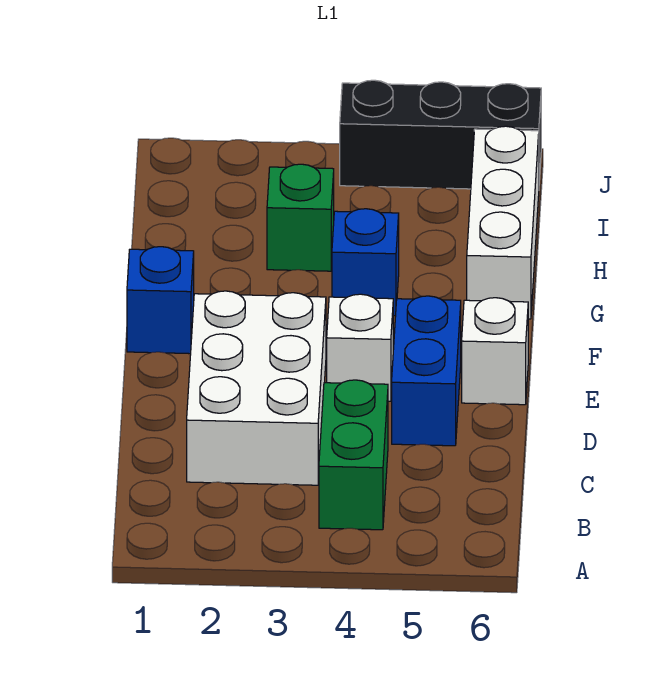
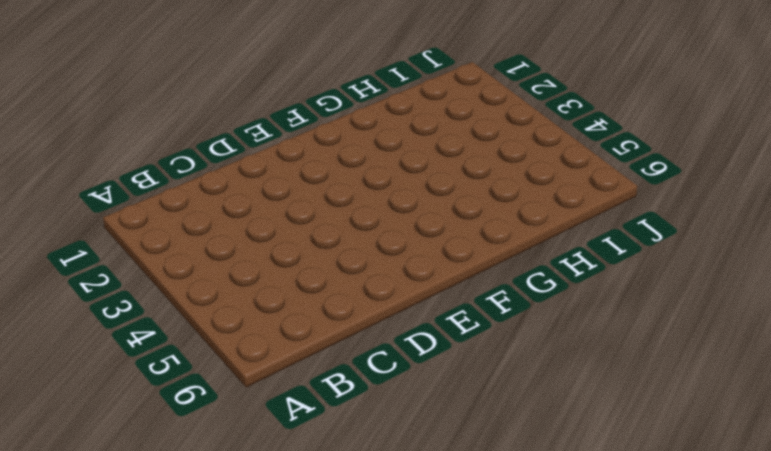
none -> green brick B4:C4 level 1
none -> white brick C2:E3 level 1

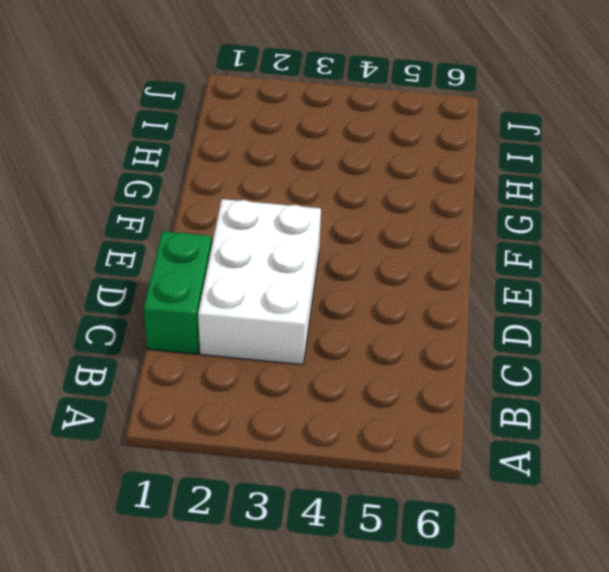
green brick C1:D1 level 1 -> green brick B4:C4 level 1
none -> blue brick D5:E5 level 1
none -> white brick E4 level 1

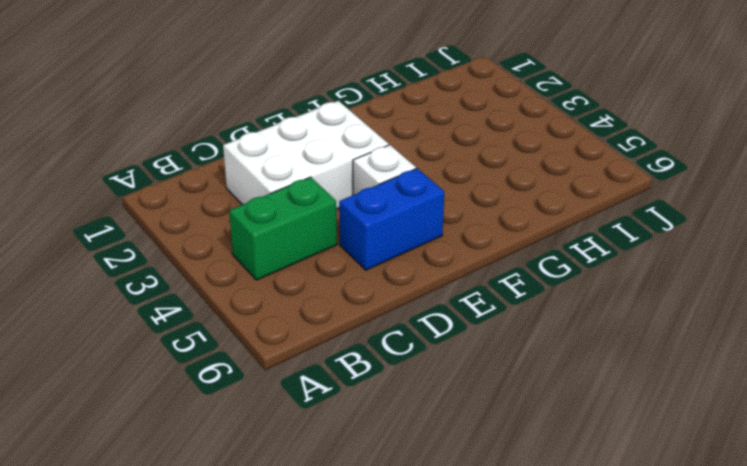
none -> white brick E6 level 1
none -> blue brick F1 level 1

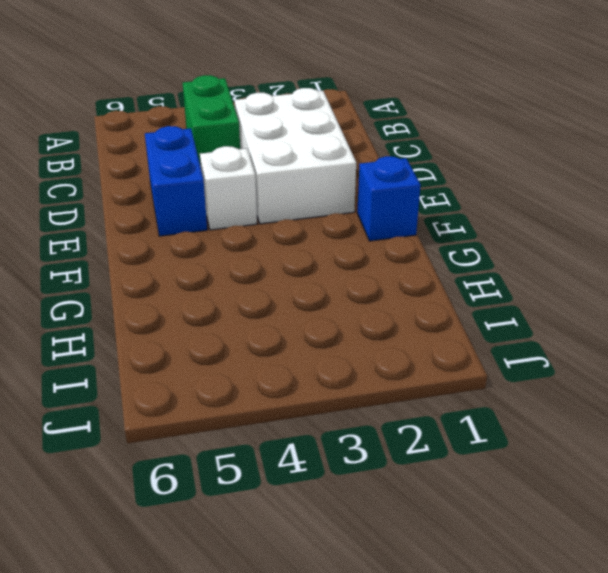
none -> white brick E6 level 1
none -> blue brick G4 level 1

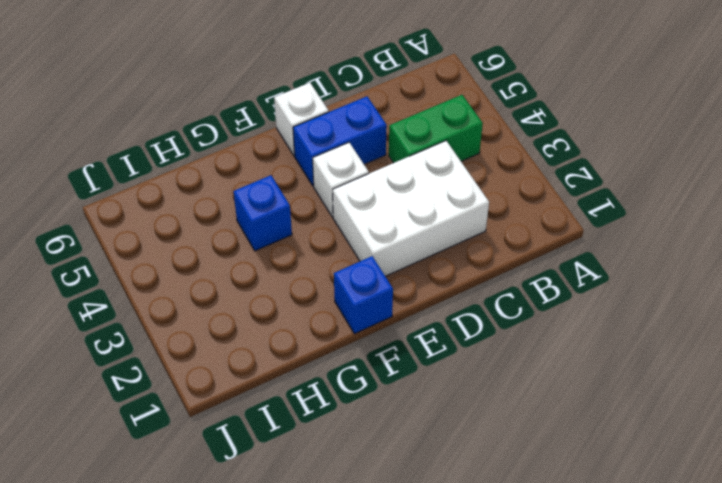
none -> white brick G6:I6 level 1
none -> green brick H3 level 1

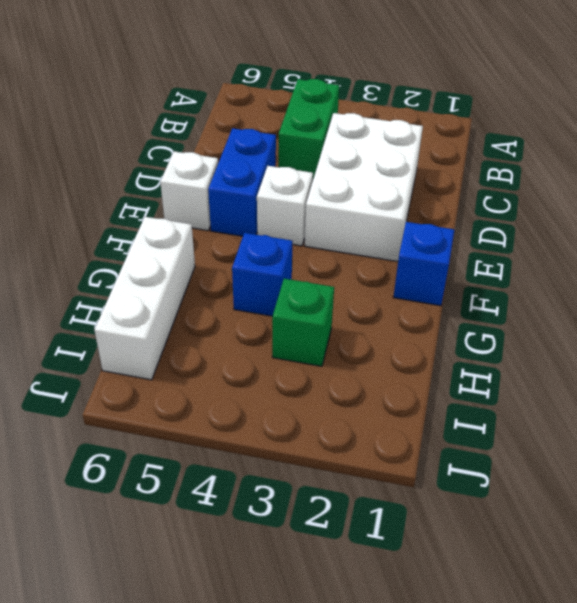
none -> black brick J4:J6 level 1

